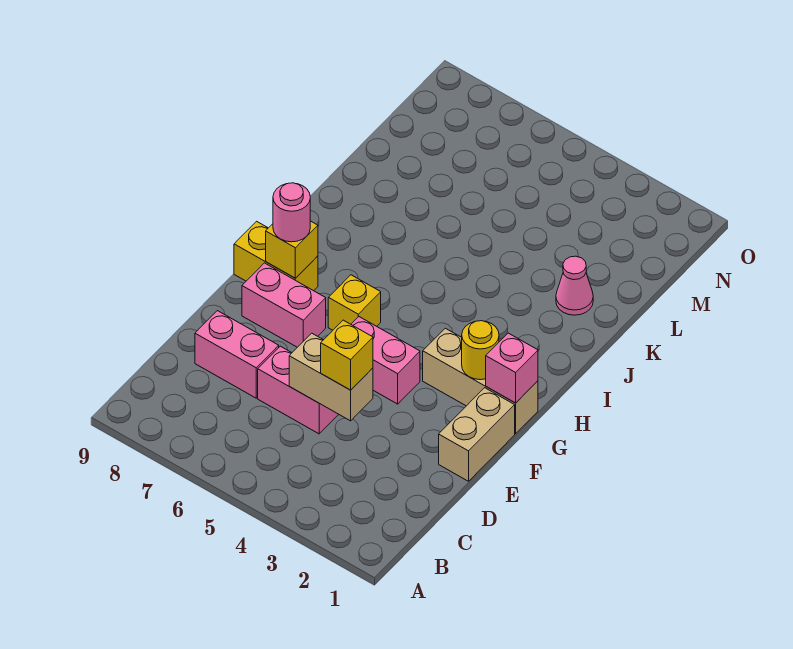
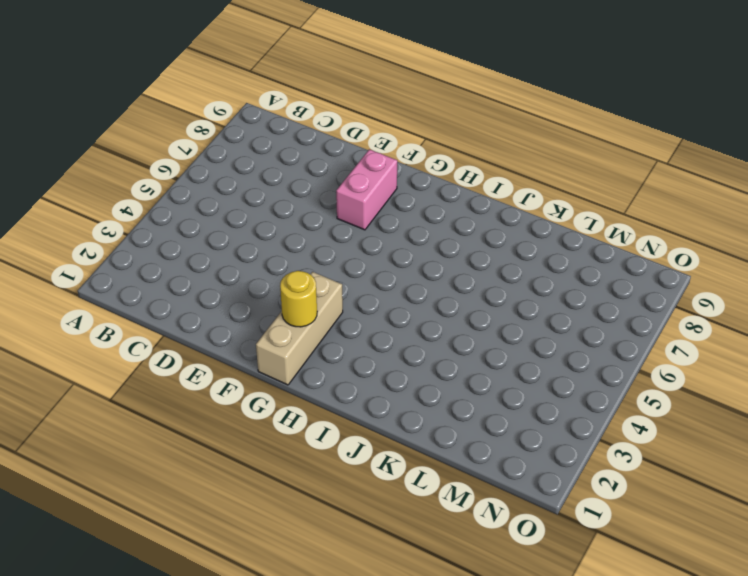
none -> pink brick D5:D6 level 1
none -> pink brick D7:D8 level 1
none -> tan brick E1:F1 level 1

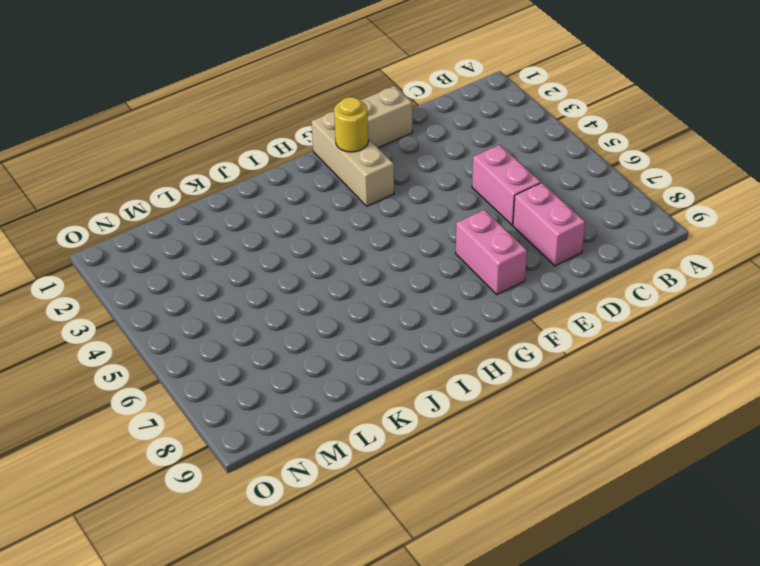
none -> pink brick F4:F5 level 1
none -> yellow brick G6 level 1
none -> yellow brick G8:G9 level 1

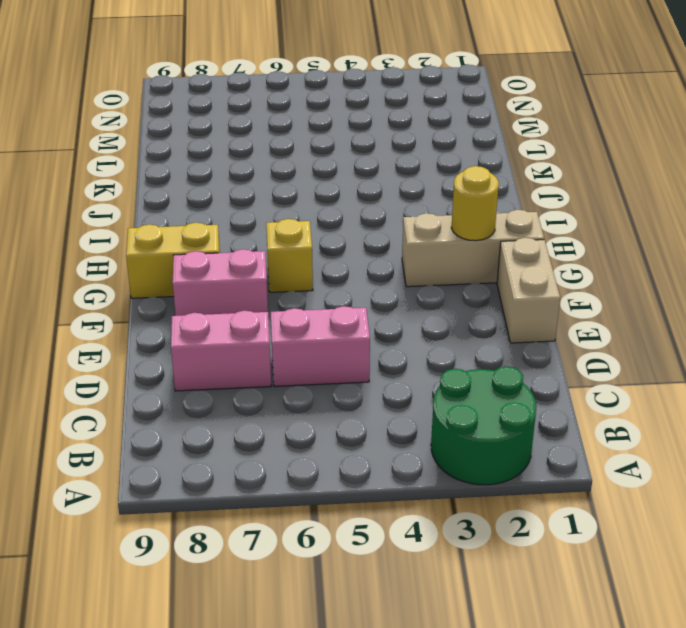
green round brick A2:B3 level 1 -> none
none -> pink brick F4:F5 level 1
none -> pink cone K2 level 1
none -> tan brick D4:D5 level 2

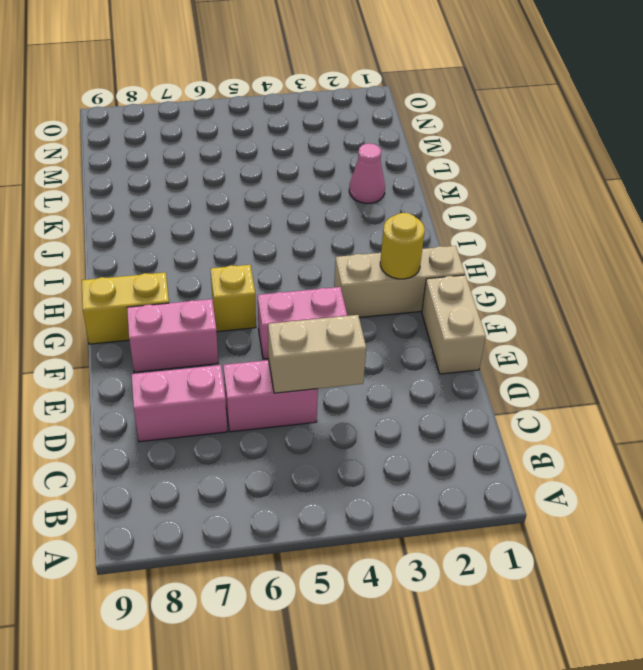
none -> pink brick G1 level 2
none -> yellow brick G8 level 2
none -> yellow brick D4 level 3

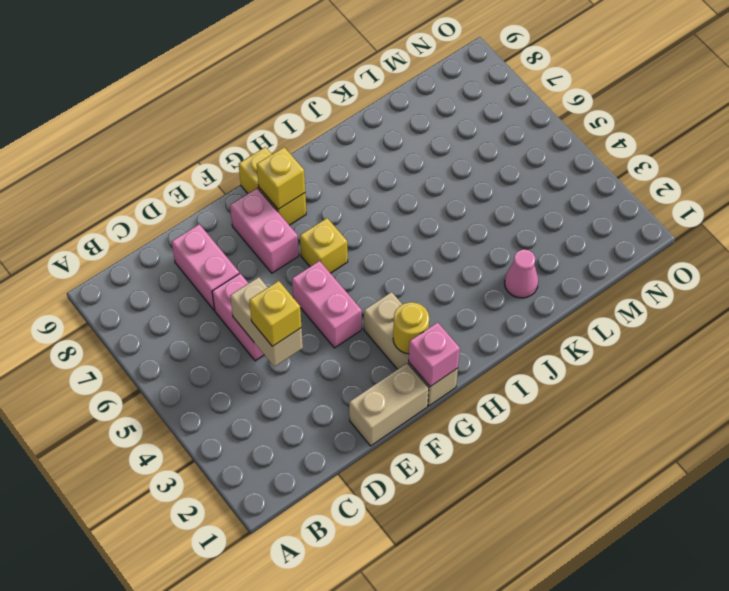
none -> pink round brick G8 level 3

